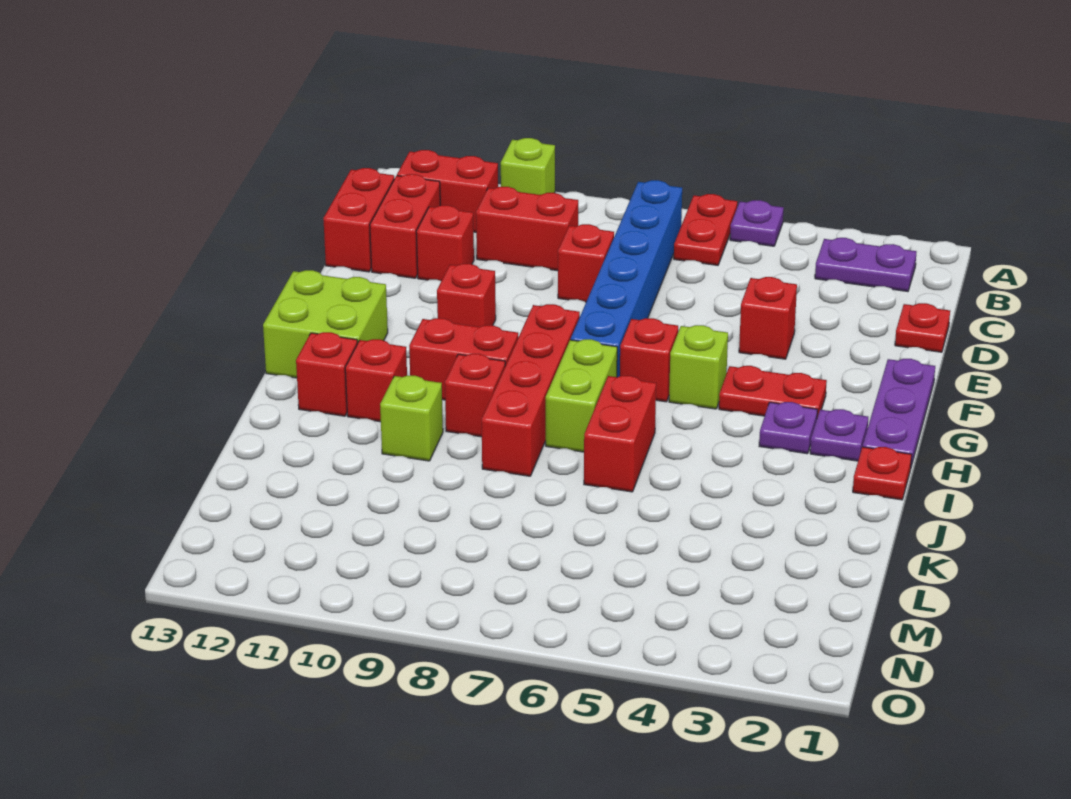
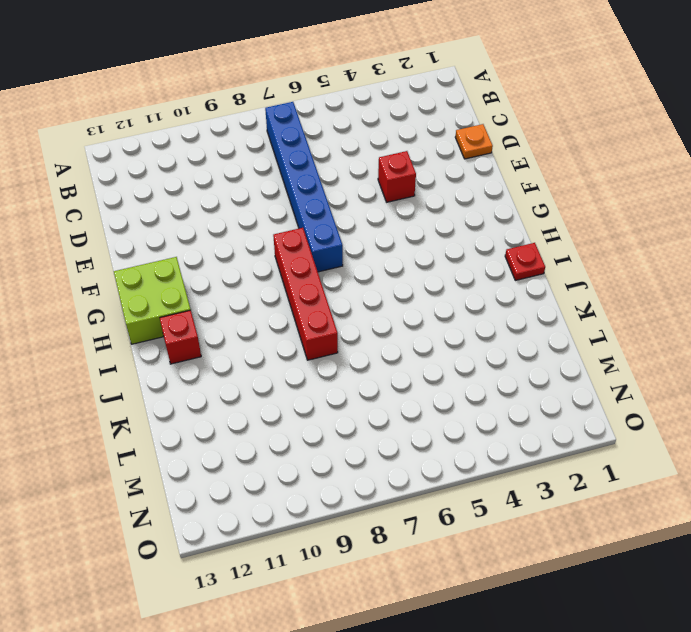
orange plate D1 level 1 -> red plate D1 level 1
none -> purple plate A5 level 1
none -> red plate A6:B6 level 1
none -> lime brick A10 level 1
none -> purple plate B2:B3 level 1

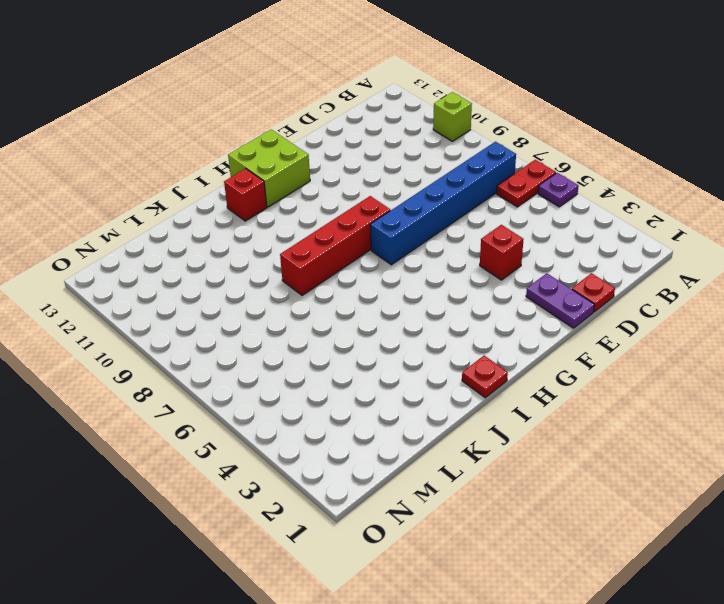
purple plate E1:E2 level 1 -> purple plate B2:B3 level 1
none -> red brick B11:B12 level 1
none -> red brick C9:C10 level 1
none -> red brick C12:D12 level 1
none -> red brick C13:D13 level 1

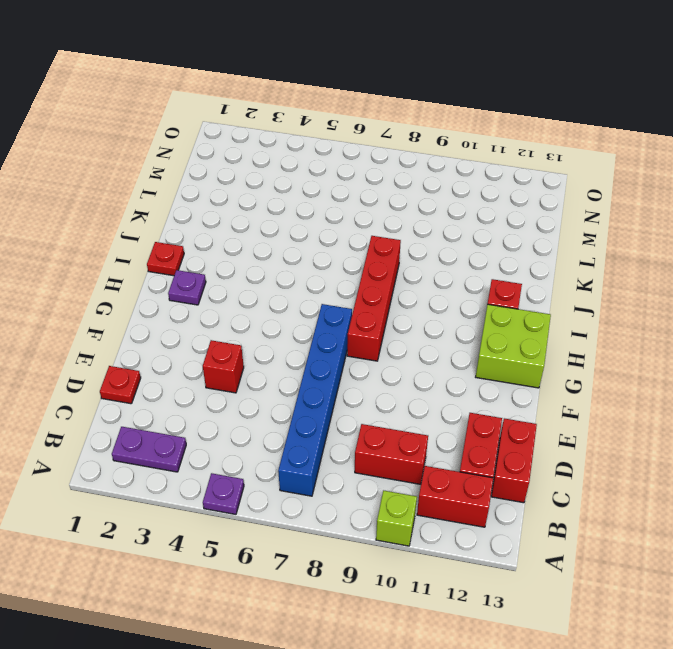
none -> red plate A6:B6 level 1
none -> red brick D8 level 1
none -> red brick D11 level 1
none -> purple plate F1:H1 level 1

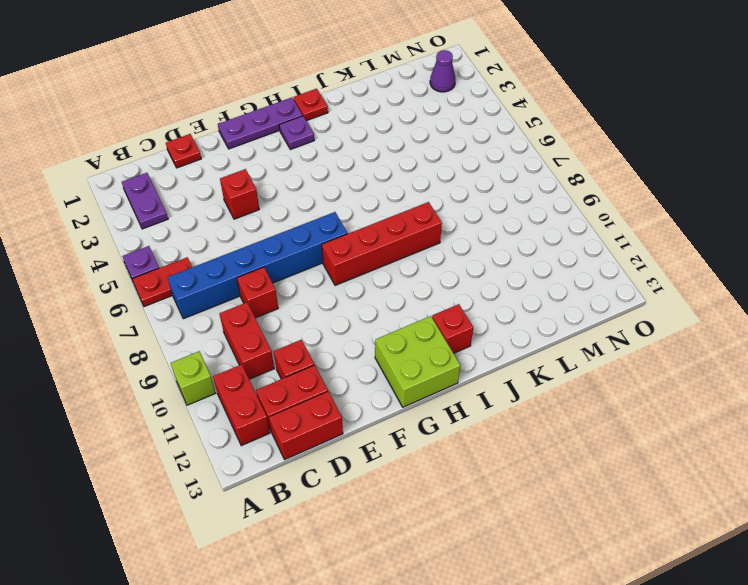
purple cone N2 level 1 -> none
none -> red brick F10 level 1
none -> red plate G3:G4 level 1
none -> lime brick G5 level 1
none -> red brick G6 level 1

